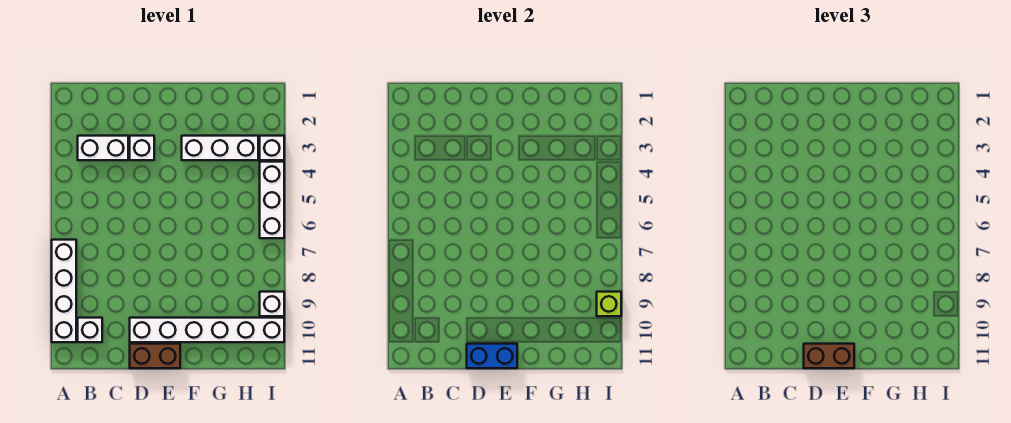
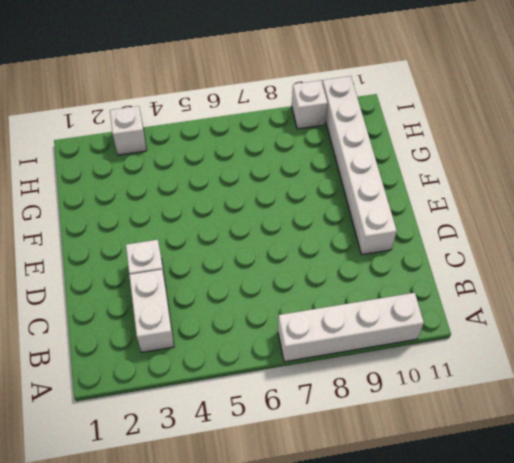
none -> white brick B10 level 1
none -> brown brick D11:E11 level 1
none -> white brick F3:H3 level 1

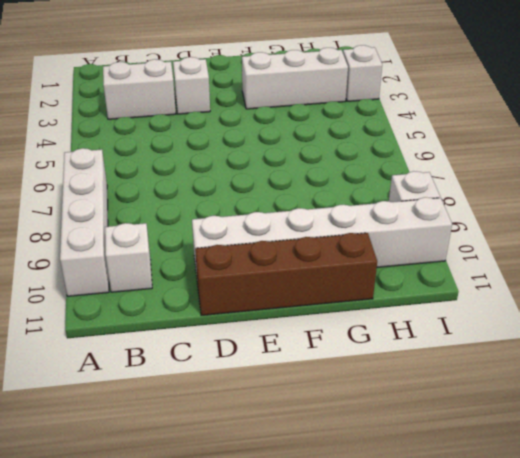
brown brick D11:G11 level 1 -> brown brick D11:E11 level 1
none -> white brick I4:I6 level 1
none -> blue brick D11:E11 level 2
none -> lime brick I9 level 2

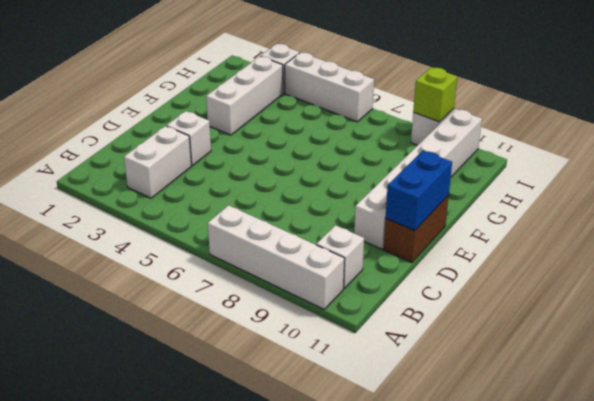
none -> brown brick D11:E11 level 3

